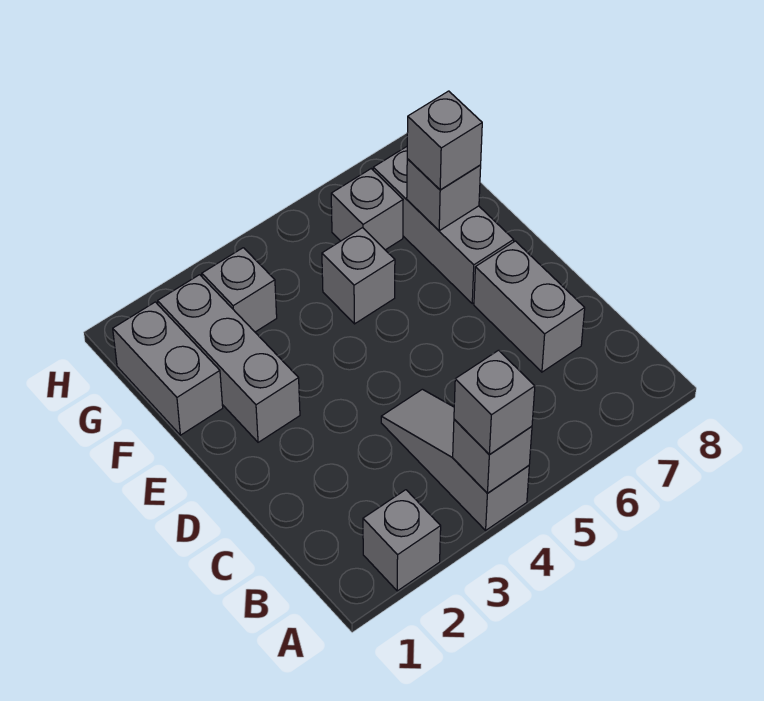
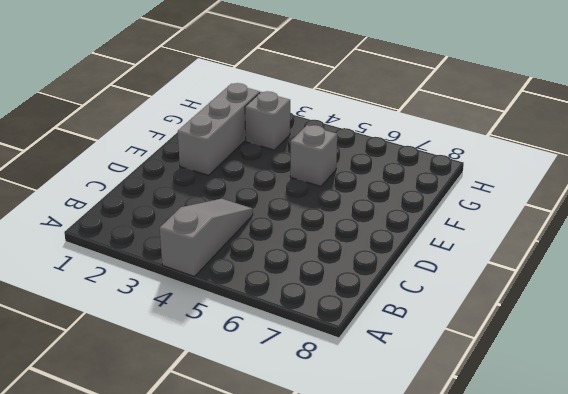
none -> grey brick A2 level 1
none -> grey brick C7:D7 level 1
none -> grey brick E7:G7 level 1

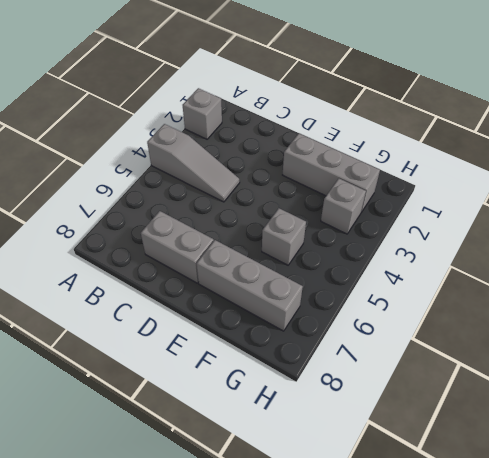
none -> grey brick F1:G1 level 1
none -> grey brick G6 level 1
none -> grey brick A4 level 2

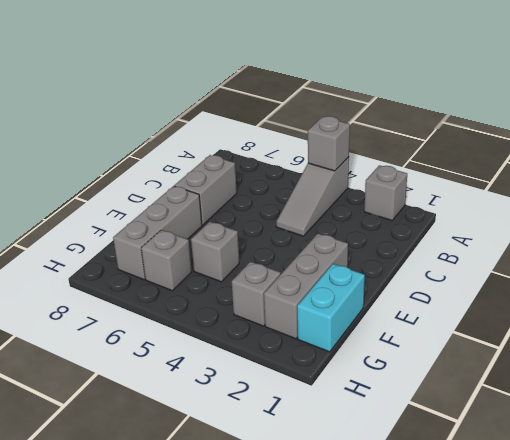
cyan brick F1:G1 level 1 -> grey brick F1:G1 level 1
none -> grey brick F7 level 2
none -> grey brick A4 level 3
none -> grey brick F7 level 3

